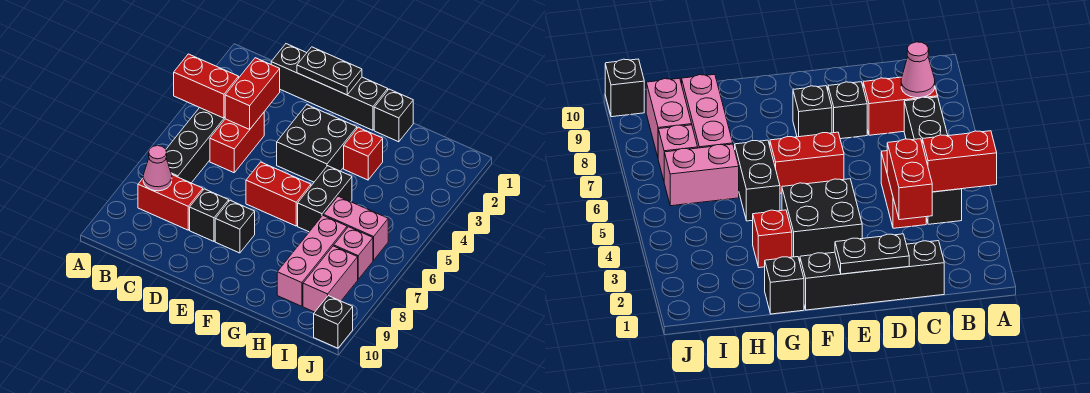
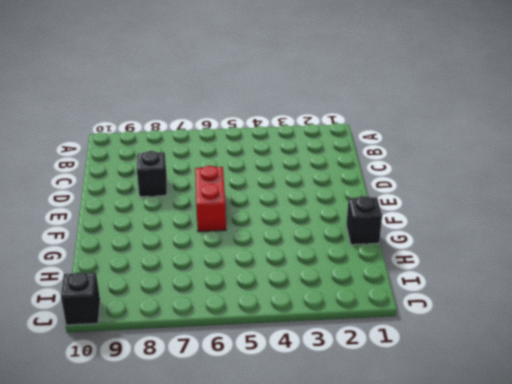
none -> black brick B4:B7 level 1
none -> red brick B8:C8 level 1
none -> black brick C1:F1 level 1

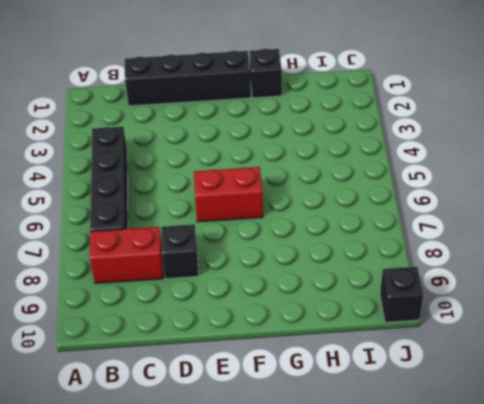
none -> red brick C4:C5 level 1
none -> black brick E3:F4 level 1
none -> black brick E8 level 1

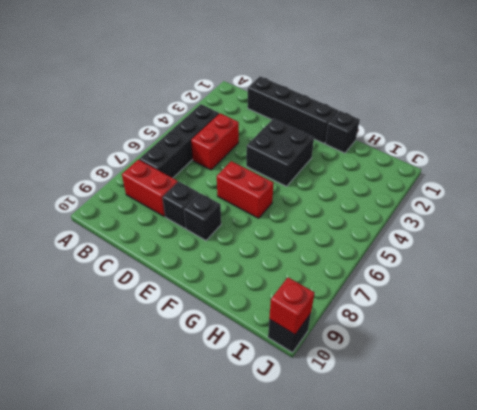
red brick J10 level 2 -> red brick G3 level 1
none -> black brick G5:G6 level 1
none -> pink brick H6:I6 level 1
none -> pink brick H7:H9 level 1

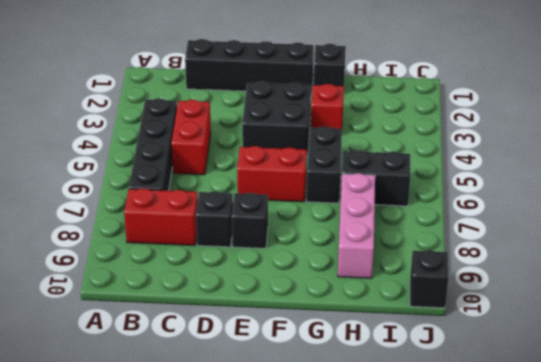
black brick H6:I6 level 1 -> pink brick H6:I6 level 1
none -> pink brick I7 level 1
none -> pink brick I8:I9 level 1
none -> red brick A4:B4 level 2

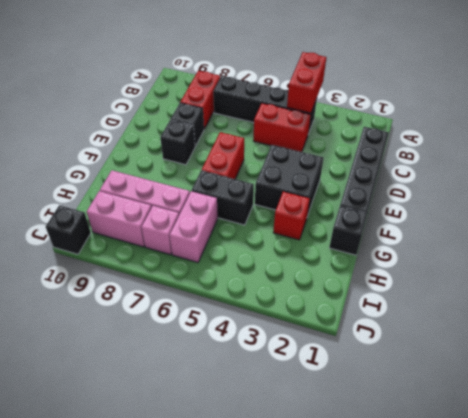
none -> pink cone B8 level 2
none -> red brick C3:C4 level 2
none -> black plate D1:E1 level 2

